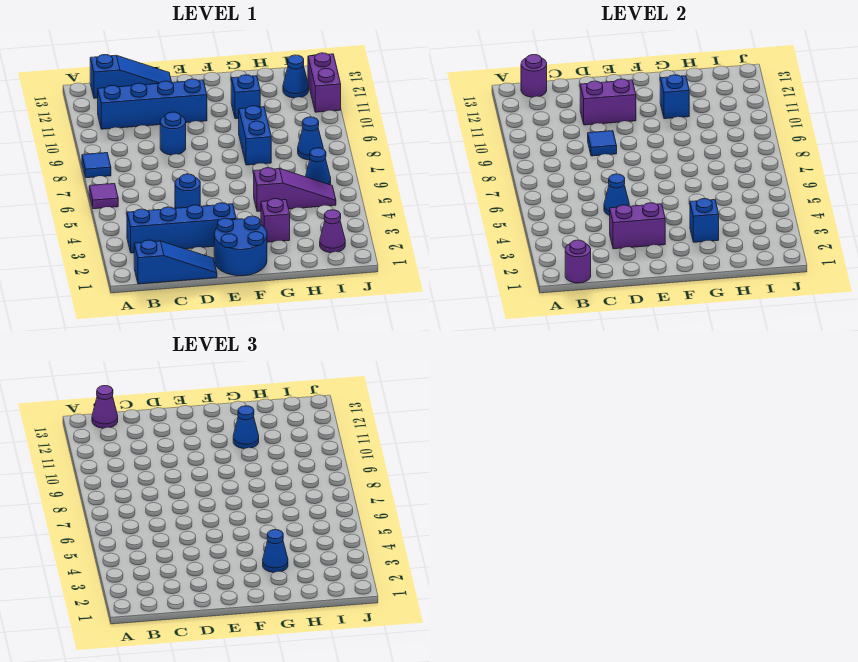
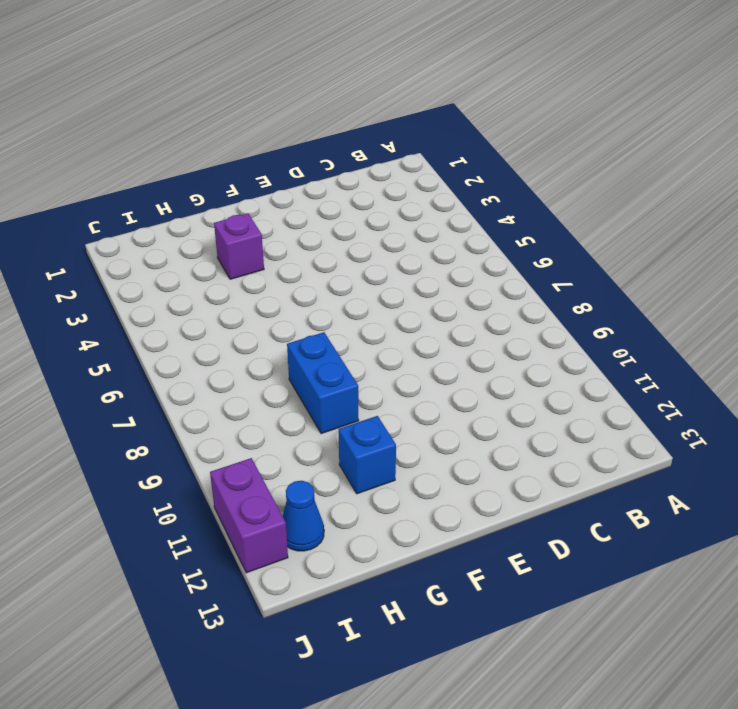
none -> purple tile A6 level 1
none -> blue tile A8 level 1
none -> blue slope B1:D1 level 1 top B

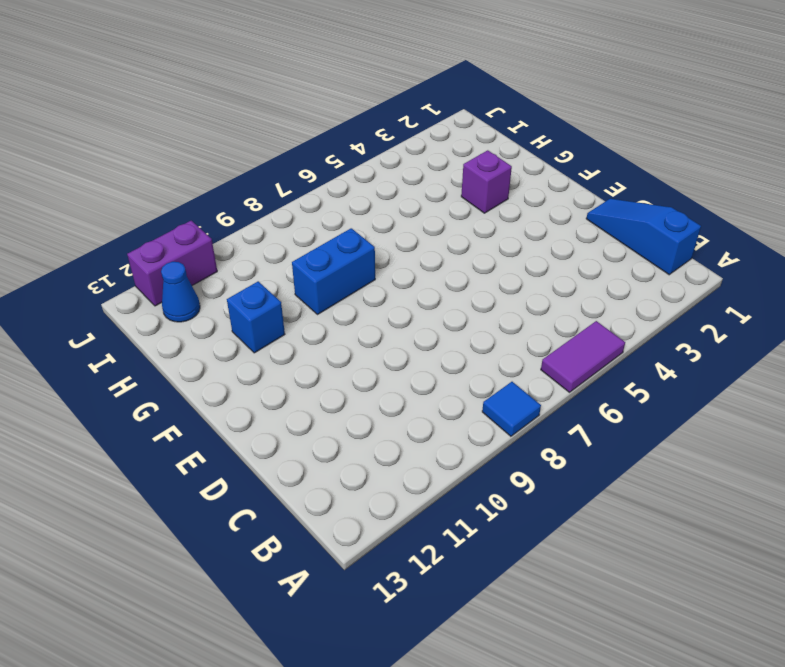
purple tile A5:A6 level 1 -> purple tile A6 level 1
none -> blue brick B3:E3 level 1
none -> blue brick B11:E11 level 1
none -> blue slope B13:D13 level 1 top B

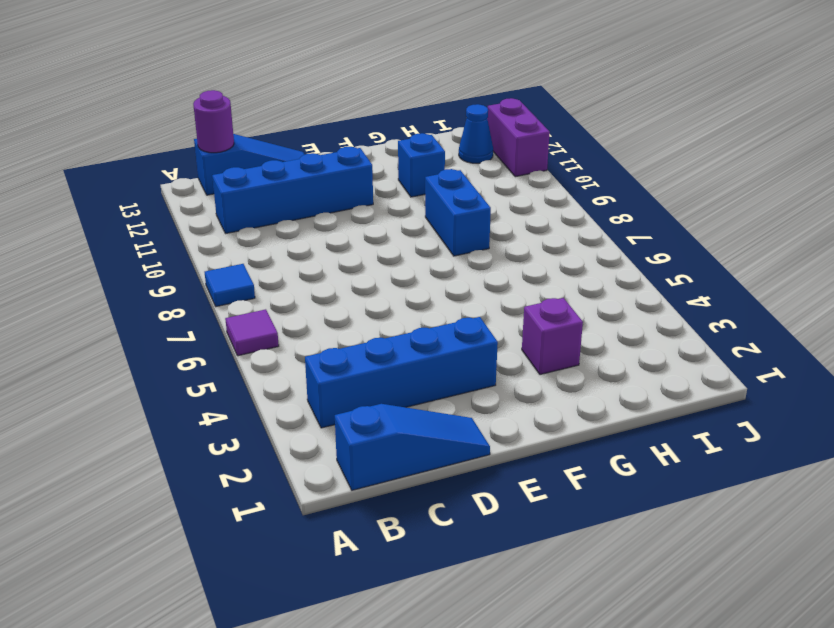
none -> blue round brick D5 level 1
none -> blue round brick D9 level 1
none -> blue round brick E1:F2 level 1

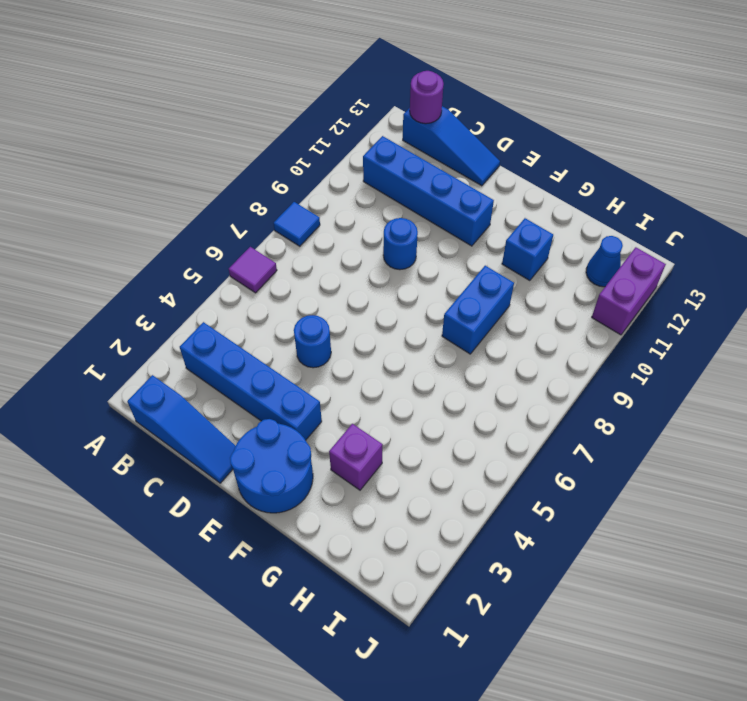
none -> purple slope G5:I5 level 1 top G
none -> purple cone I2 level 1
none -> blue cone I6 level 1

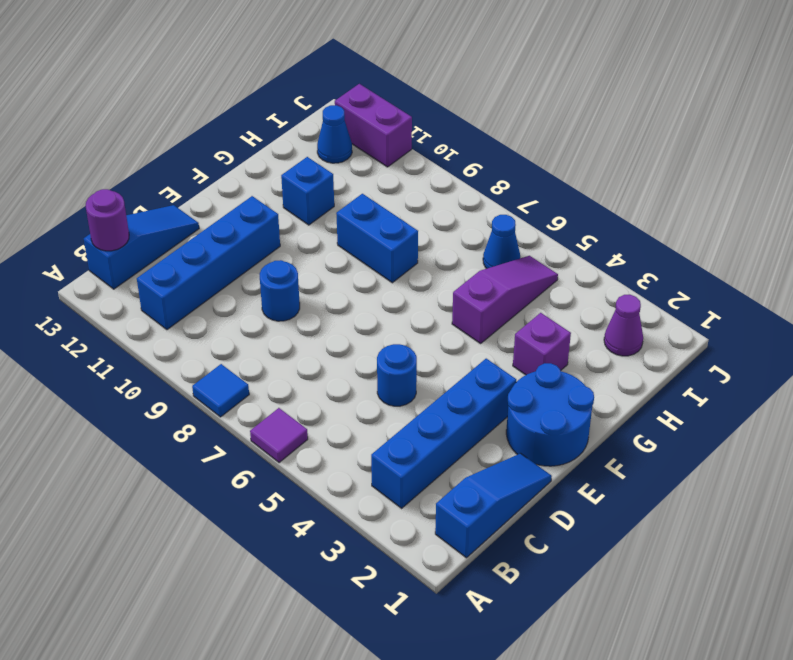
none -> blue cone I8 level 1
none -> purple round brick B1 level 2
none -> purple brick D3:E3 level 2

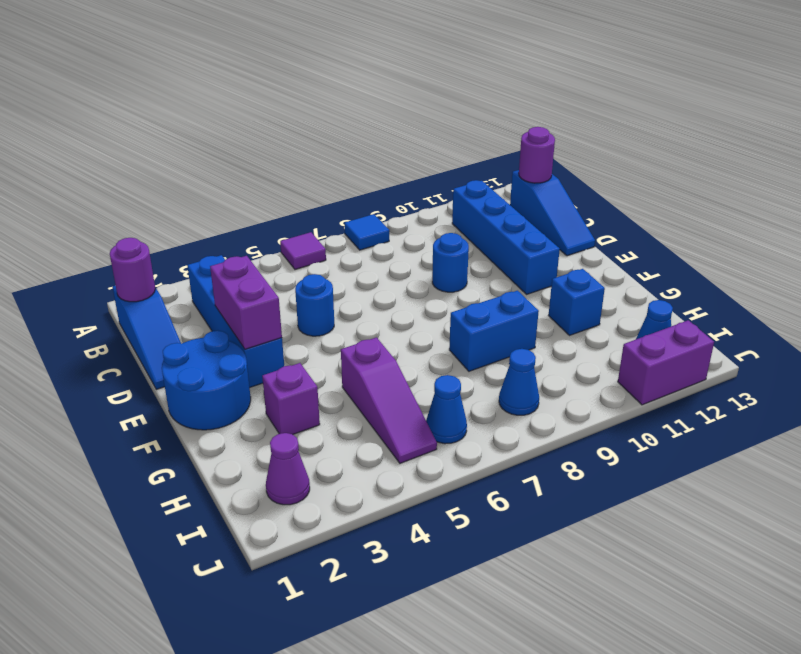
none -> blue cone D5 level 2
none -> blue tile D9 level 2
none -> purple brick D11:E11 level 2

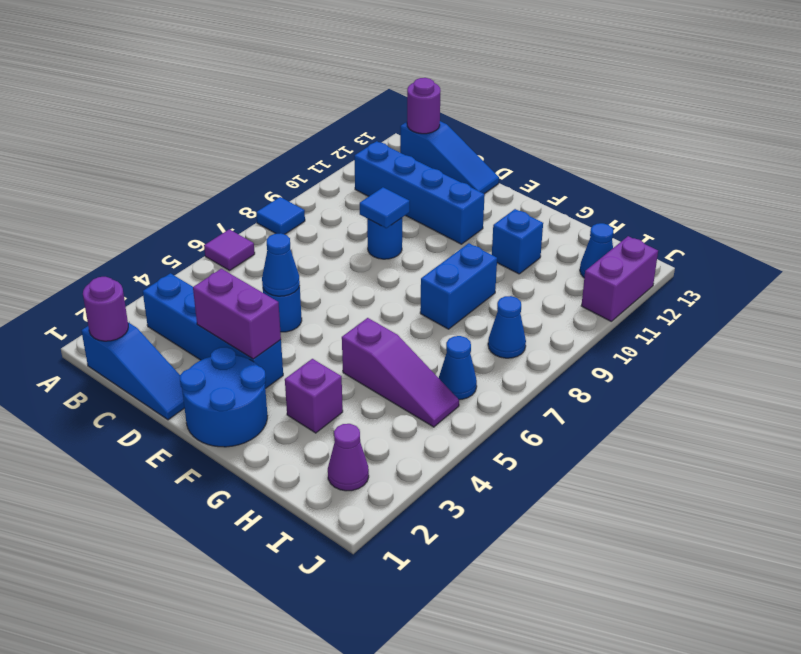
none -> purple brick D11:E11 level 2
none -> blue brick G3 level 2
none -> blue brick G11 level 2

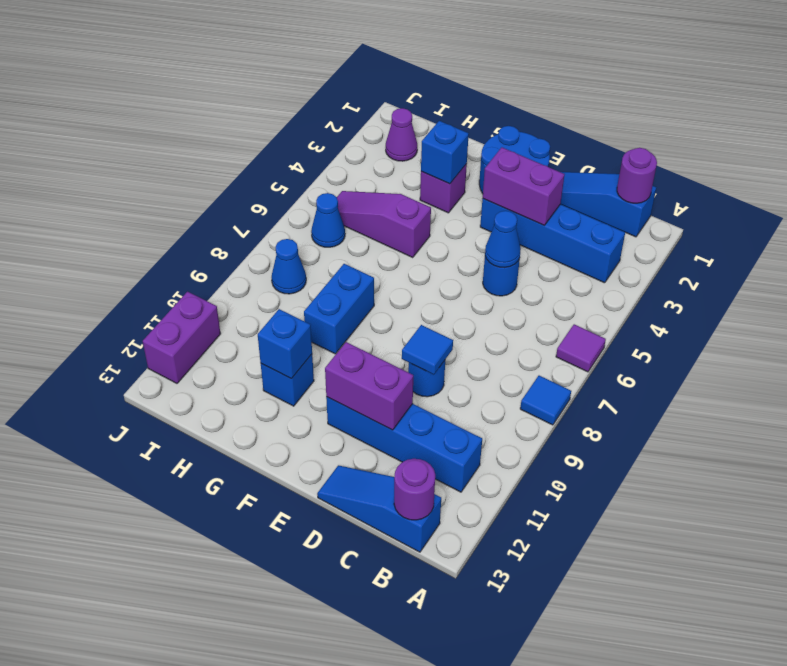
none -> blue cone I12 level 1
none -> purple cone B13 level 3
none -> blue cone G3 level 3

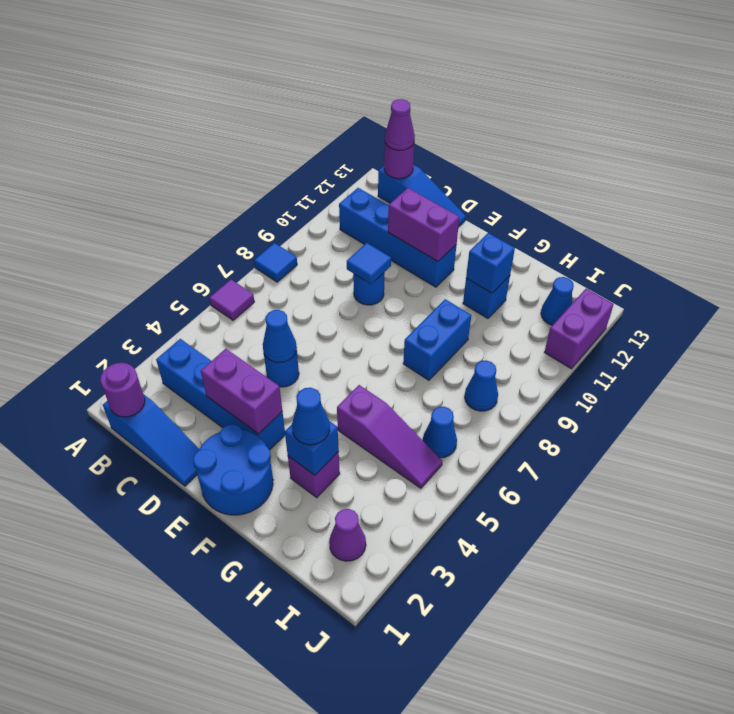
none -> blue cone G11 level 3

